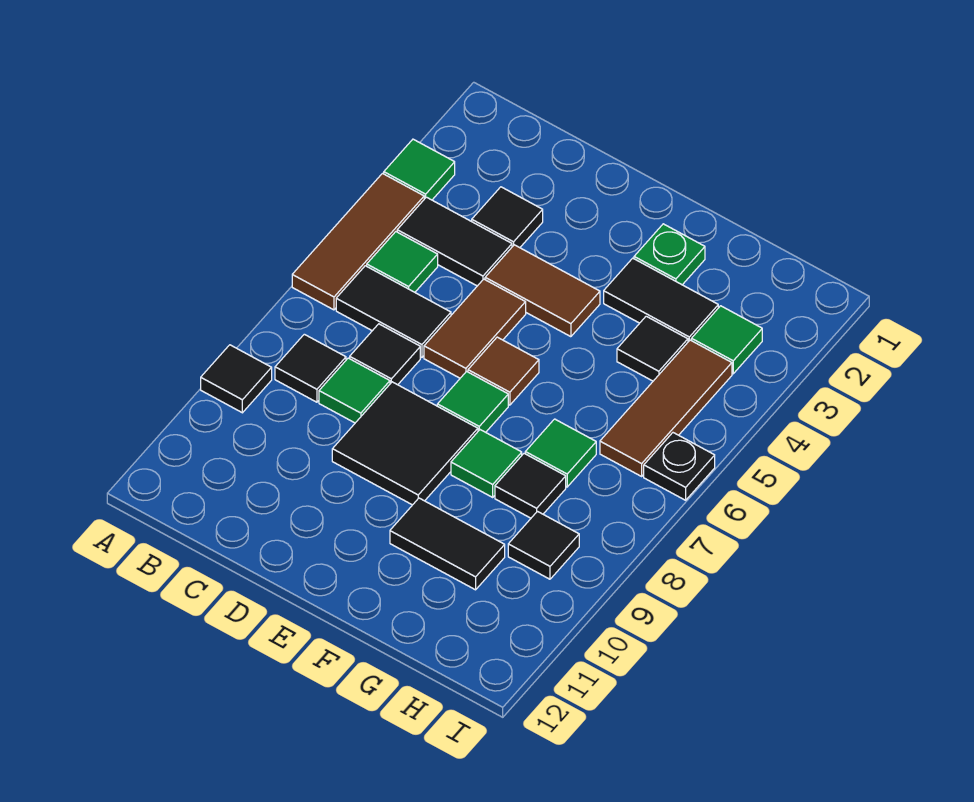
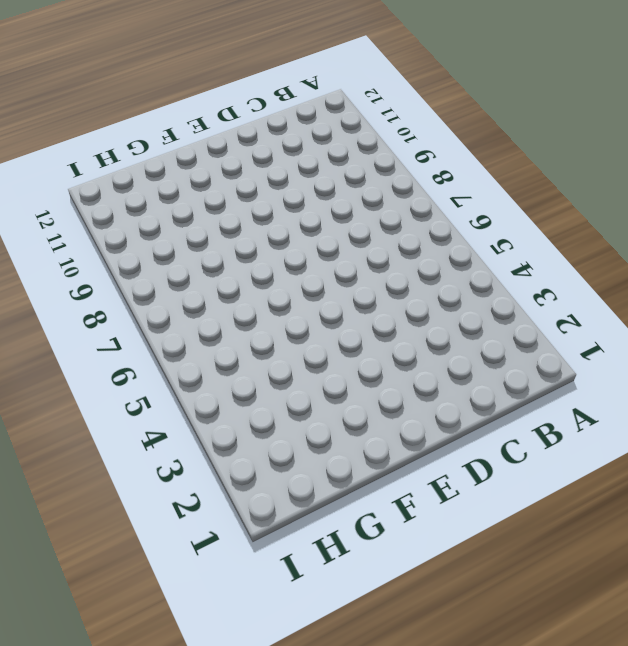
none -> green tile A3 level 1
none -> brown tile A4:A6 level 1
none -> black tile A9 level 1

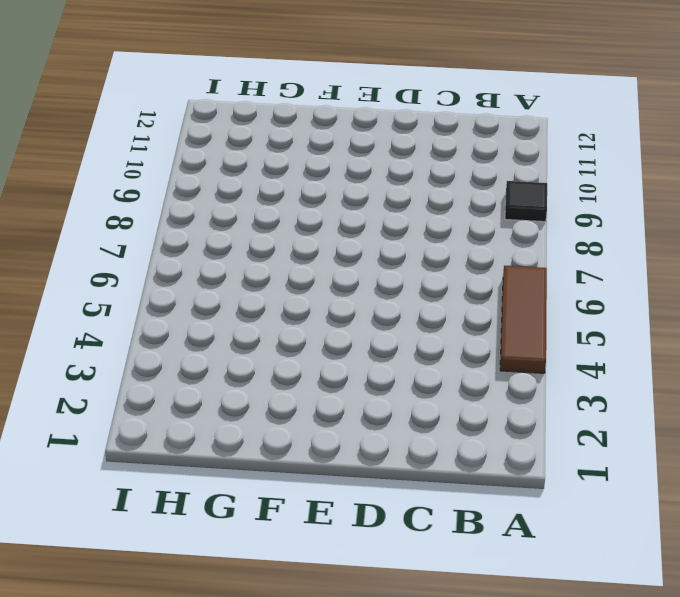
none -> green tile A3 level 1
none -> black tile B4:C4 level 1
none -> green tile B5 level 1

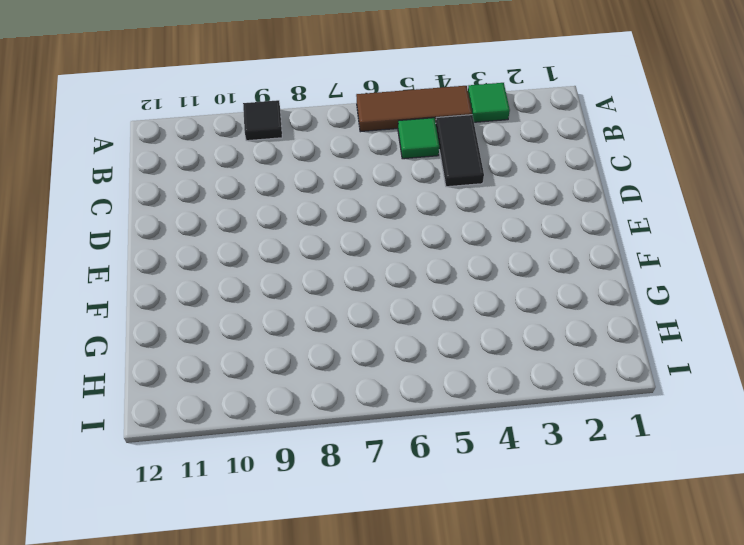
none -> black tile B6:C6 level 1
none -> black tile B8 level 1
none -> black tile C3 level 1

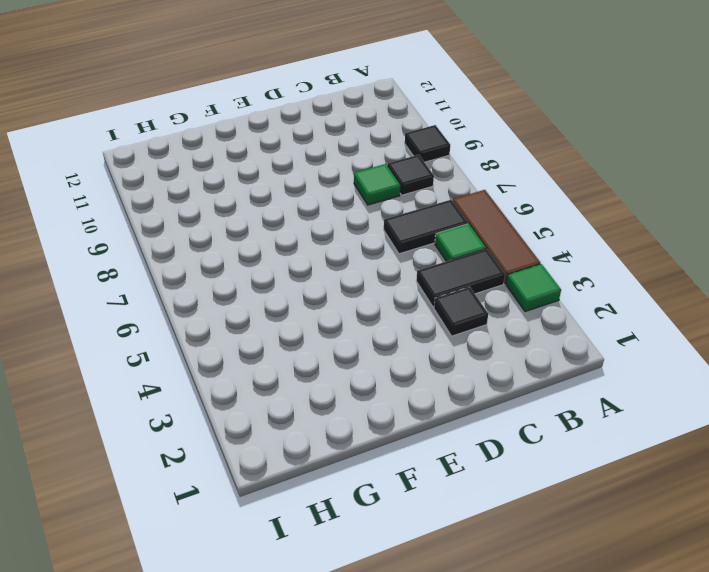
none -> black tile C7 level 1
none -> brown tile D4:E4 level 1
none -> brown tile D5:D6 level 1

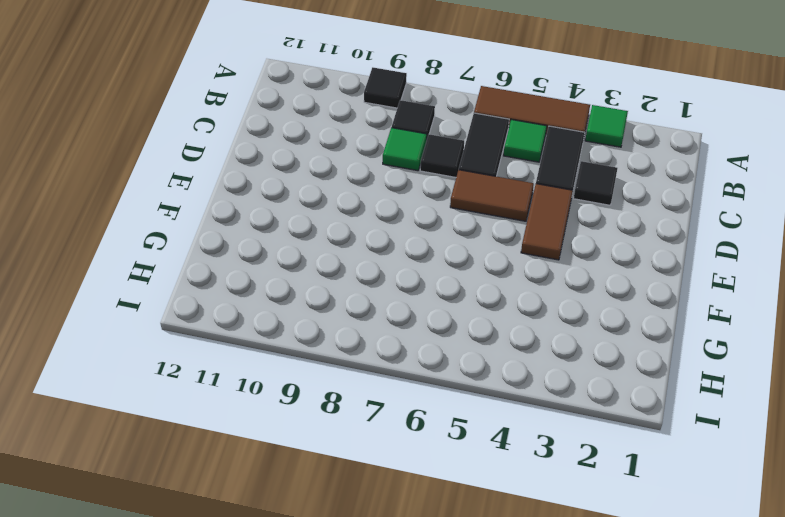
none -> black tile D8:E9 level 1
none -> brown tile E6 level 1
none -> green tile E7 level 1

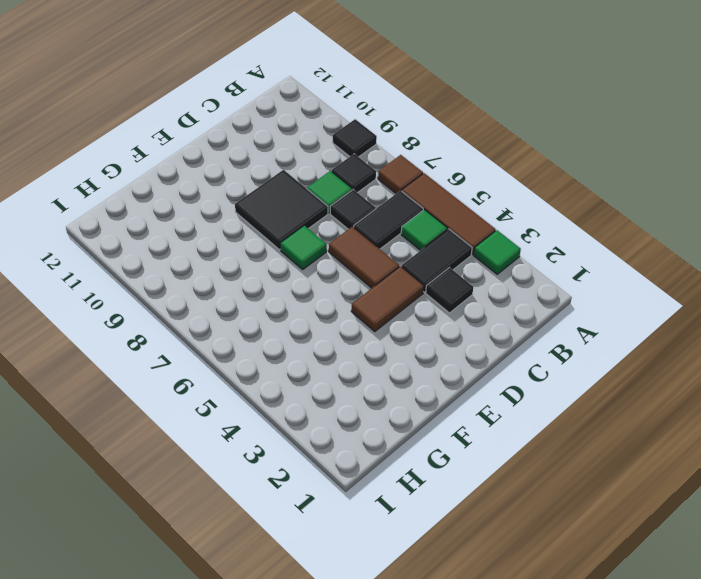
brown tile A7 level 1 -> brown tile E6 level 1
none -> green plate F2 level 1
none -> black tile F3:G3 level 1
none -> green tile F8 level 1

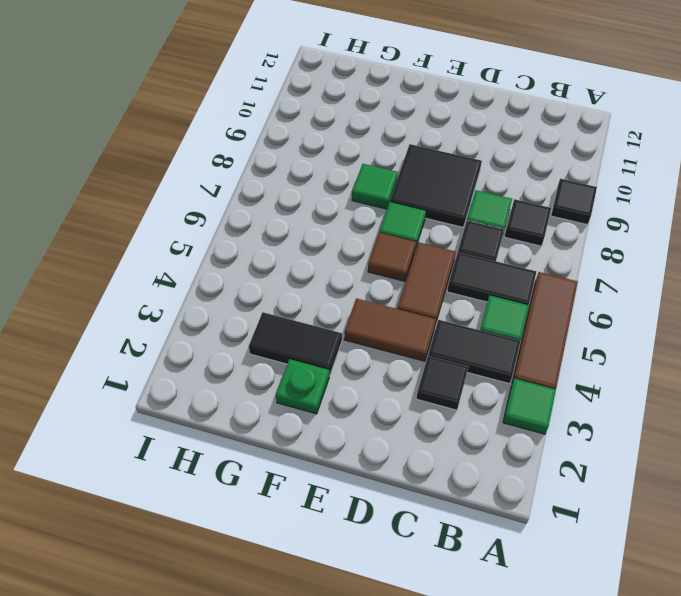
none -> black tile F10:G10 level 1
none -> black tile G4 level 1
none -> green tile G7 level 1

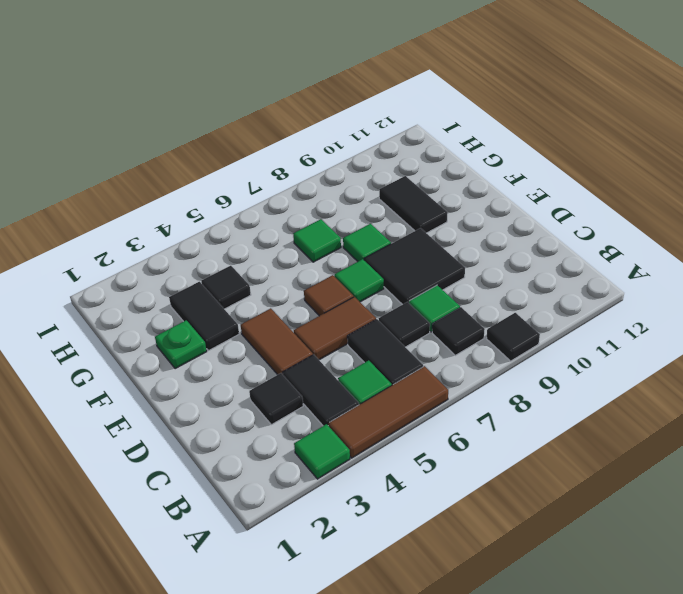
none -> black tile G8 level 1
none -> green tile H3 level 1
none -> brown tile H4:H6 level 1

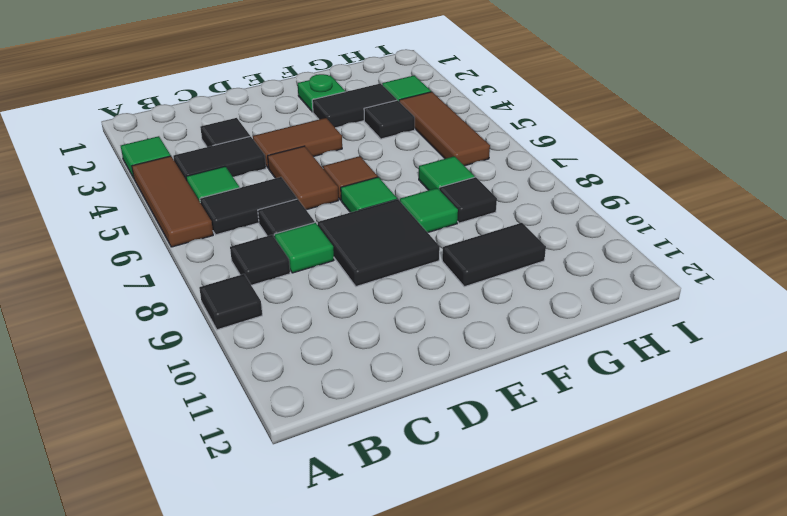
none -> black tile H9 level 1
none -> black plate I6 level 1

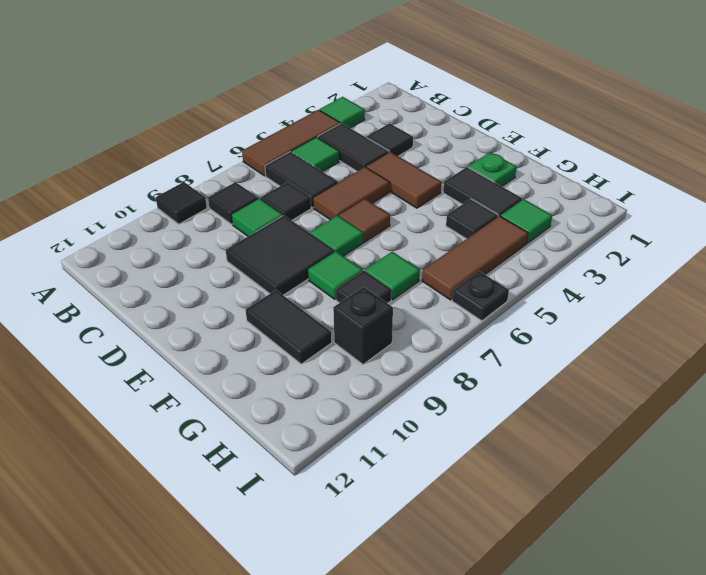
black brick H9 level 1 -> black tile H9 level 1

